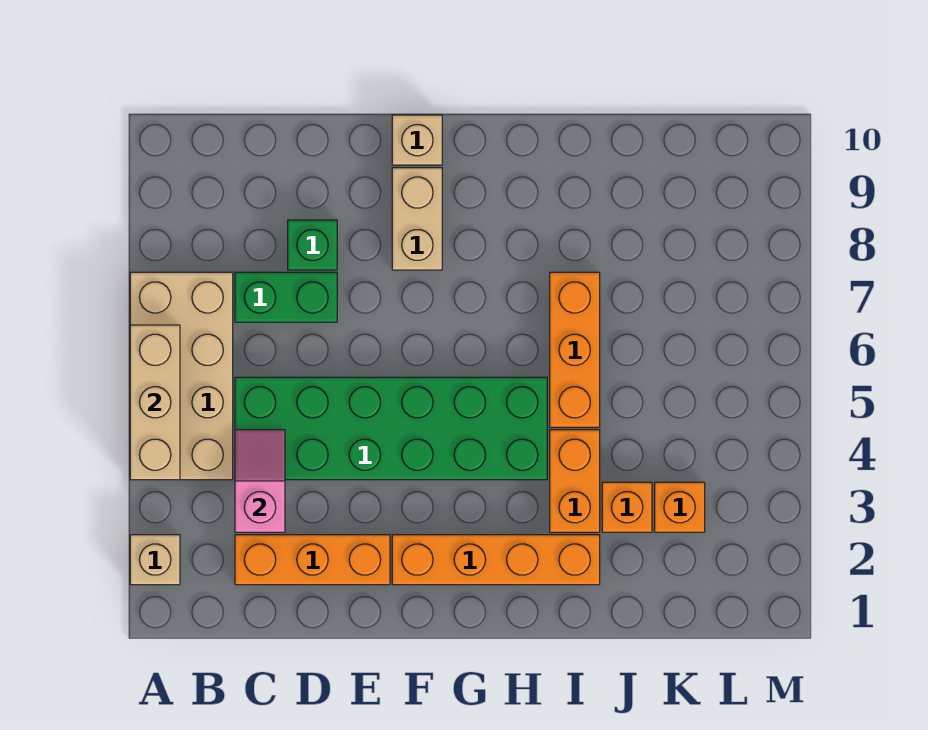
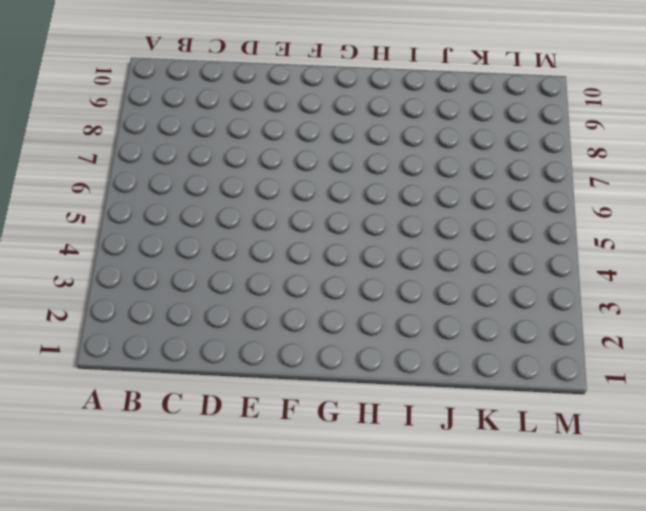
none -> tan brick A2 level 1
none -> tan brick A4:B7 level 1
none -> orange brick C2:E2 level 1

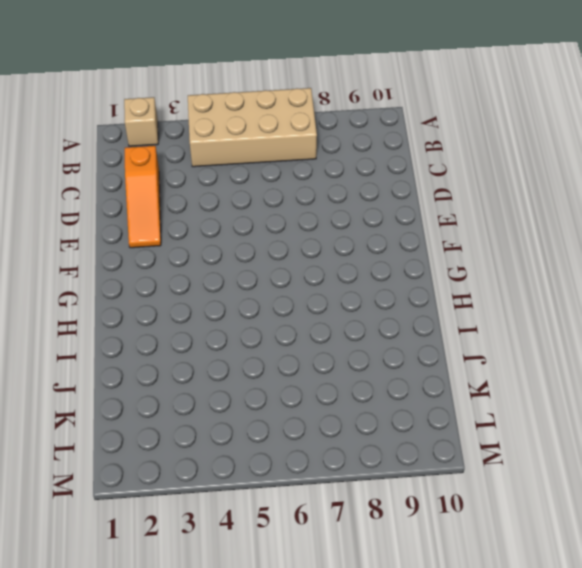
orange slope C2:E2 level 1 top C -> orange brick C2:E2 level 1
none -> green brick C4:H5 level 1
none -> green brick C7:D7 level 1
none -> green brick D8 level 1

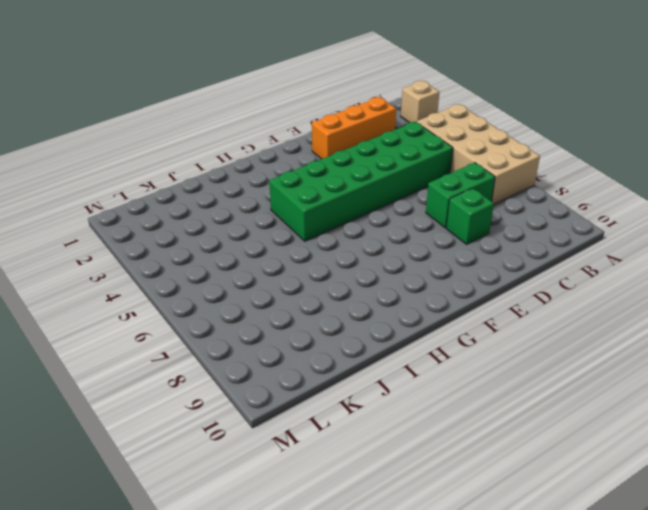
none -> orange brick F2:I2 level 1
none -> tan brick F8:F9 level 1
none -> tan brick F10 level 1

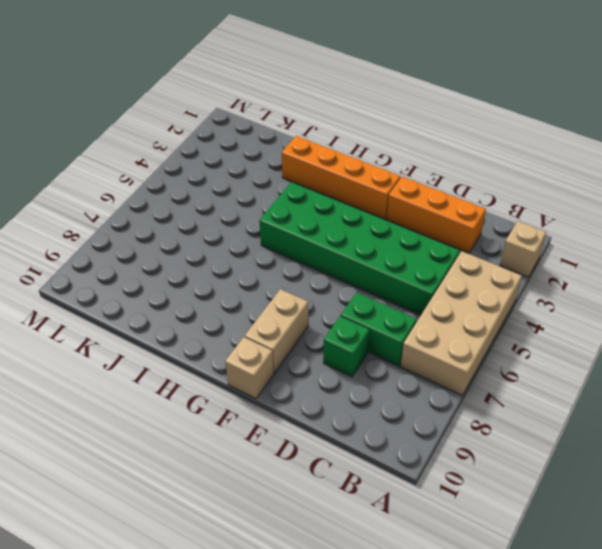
none -> orange brick I3:I4 level 1
none -> orange brick I5:I7 level 1
none -> orange brick J3 level 1

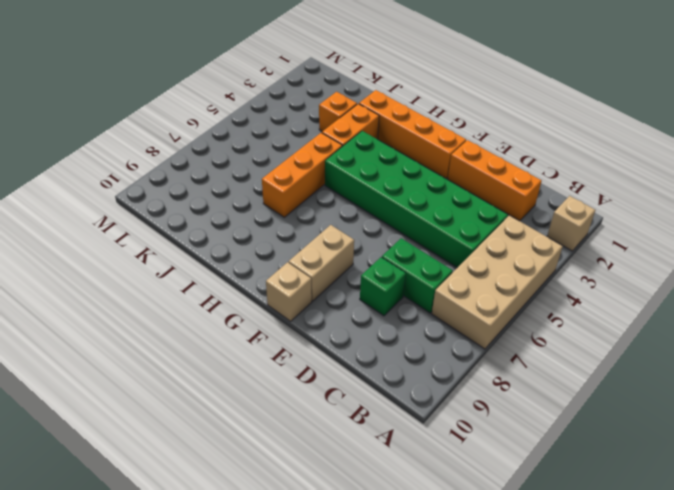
none -> orange brick K3 level 1
none -> tan brick A4:A6 level 2
none -> pink slope C3:C4 level 2 top 3

